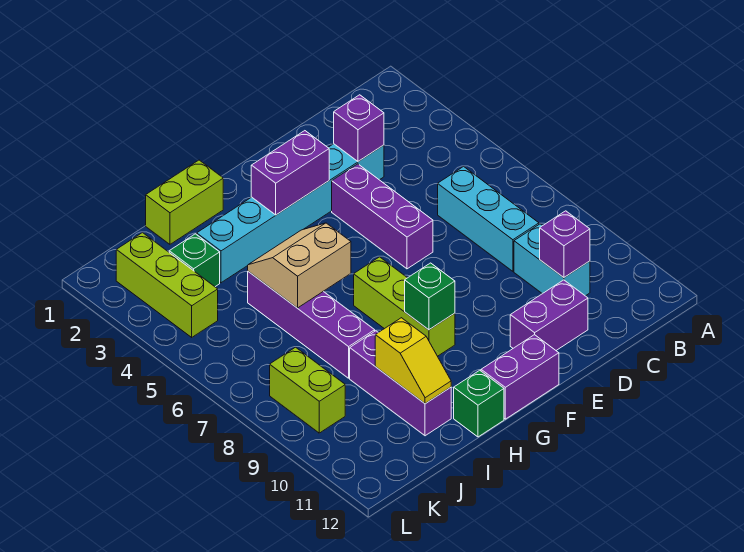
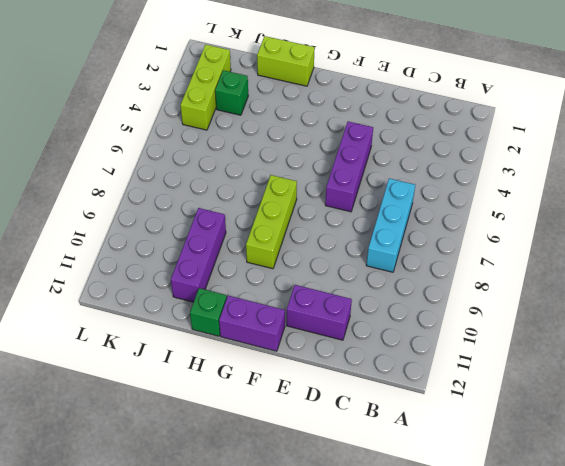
none -> cyan brick C9:C10 level 1
none -> cyan brick D3:I3 level 1
none -> purple brick I5:I8 level 1

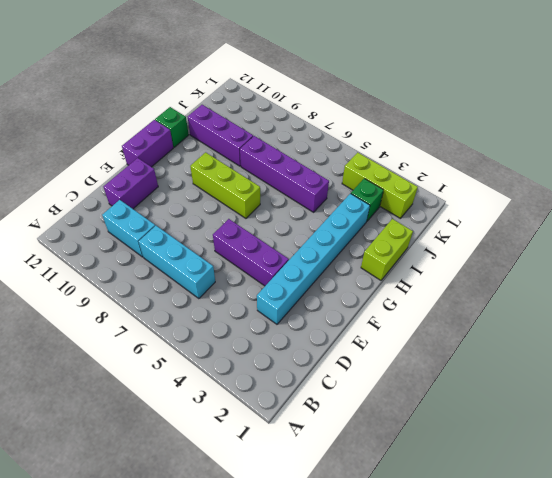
none -> lime brick K8:K9 level 1
none -> purple brick C10 level 2
none -> purple brick D3 level 2

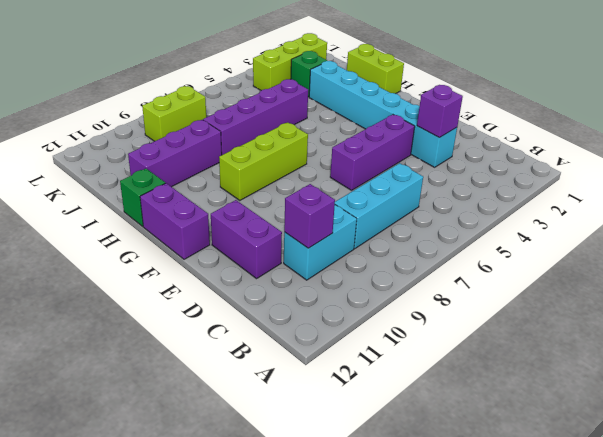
none -> purple brick F3:G3 level 2
none -> green brick G9 level 2
none -> tan slope H5:I6 level 2 top 6

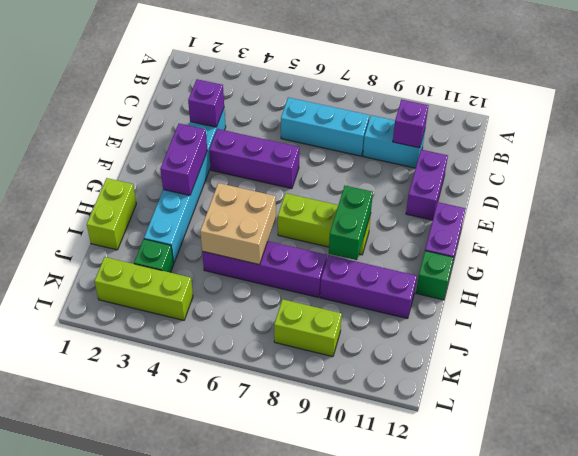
green brick G9:H9 level 2 -> green brick G9 level 2
tan brick H5:I6 level 2 -> tan slope H5:I6 level 2 top 6
none -> yellow slope I10:I11 level 2 top 10

